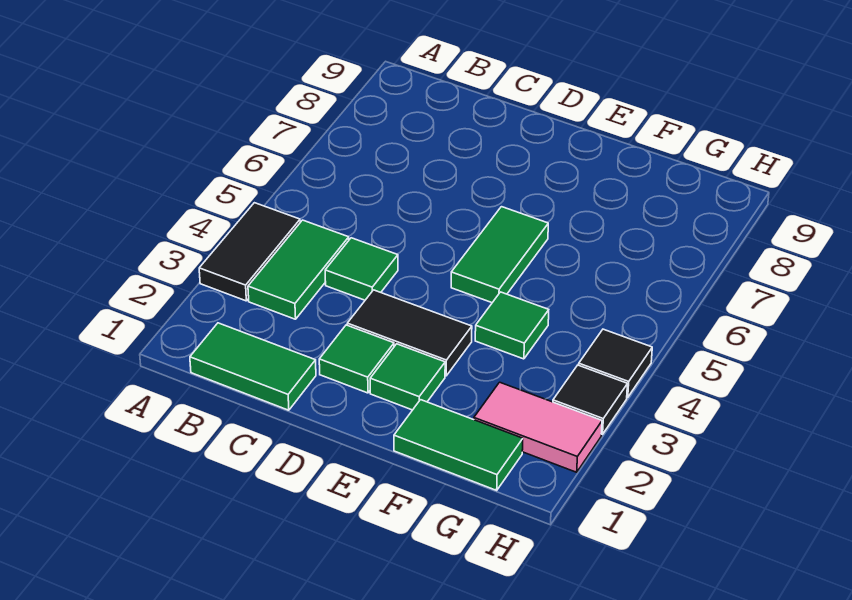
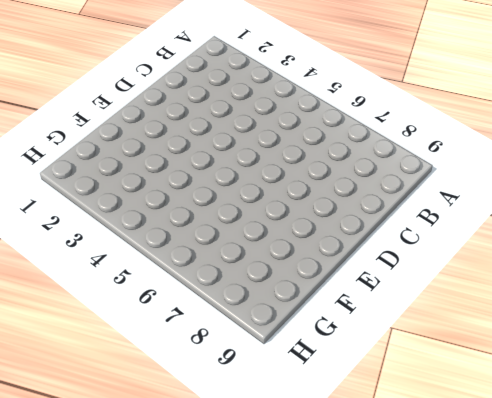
none -> black tile A3:A4 level 1
none -> green tile B1:C1 level 1
none -> green tile B3:B4 level 1

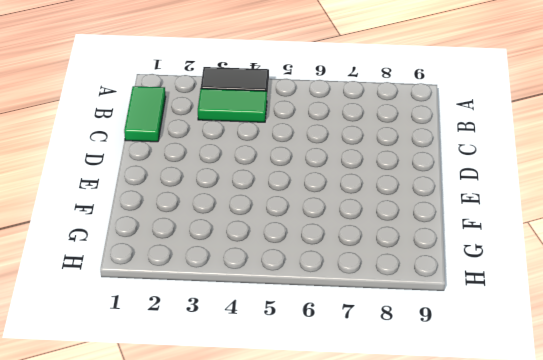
none -> green tile C4 level 1
none -> green tile D2 level 1
none -> black tile D3:E3 level 1

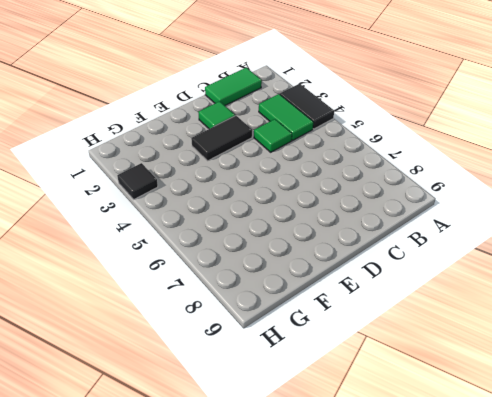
none -> green tile E2 level 1
none -> green tile E5:E6 level 1
none -> green tile F1:G1 level 1

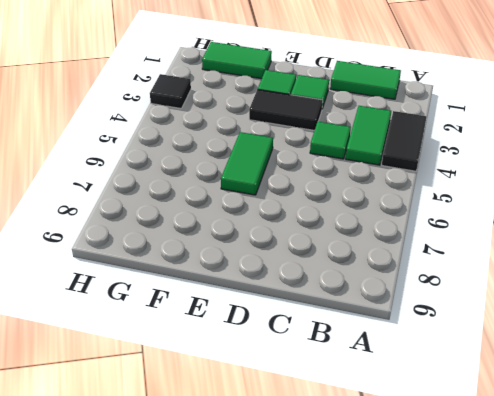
none -> green tile F4 level 1
none -> pink tile G2:H2 level 1
none -> black tile H4 level 1

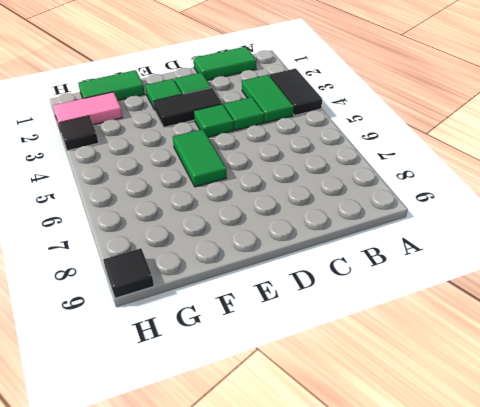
green tile D4 level 1 -> green tile F4 level 1
black tile H9 level 1 -> black tile H4 level 1

